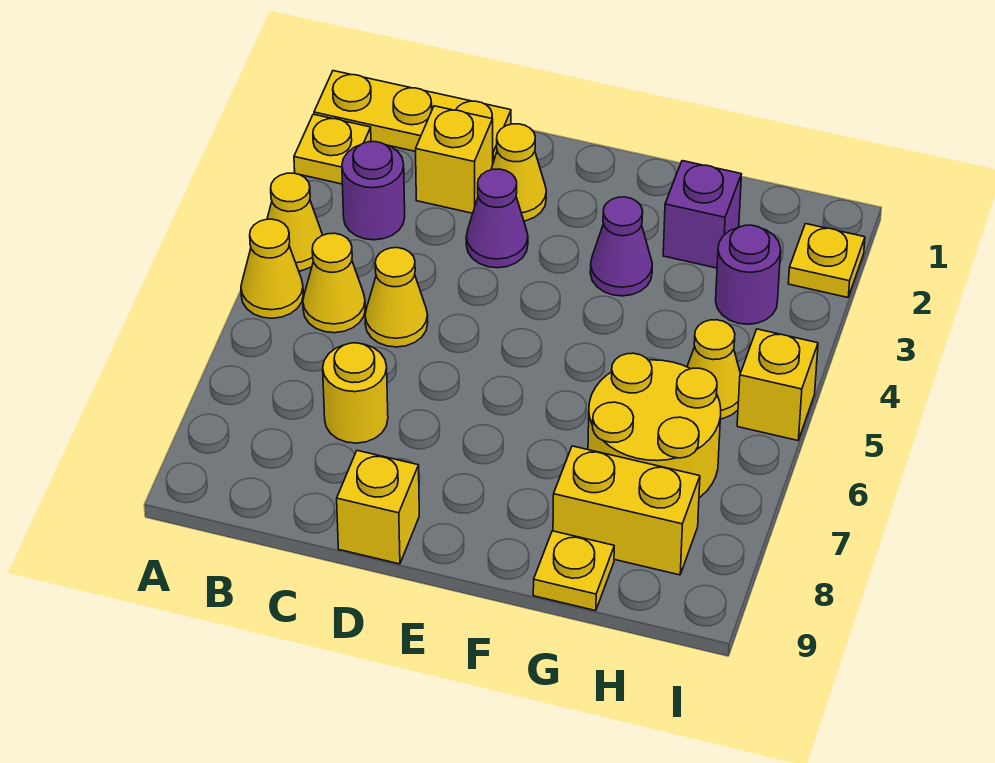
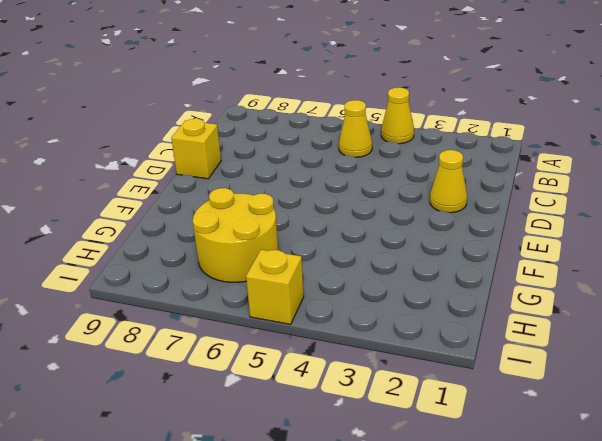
none -> yellow plate A1:C1 level 1
none -> yellow plate A2 level 1
none -> yellow cone A5 level 1

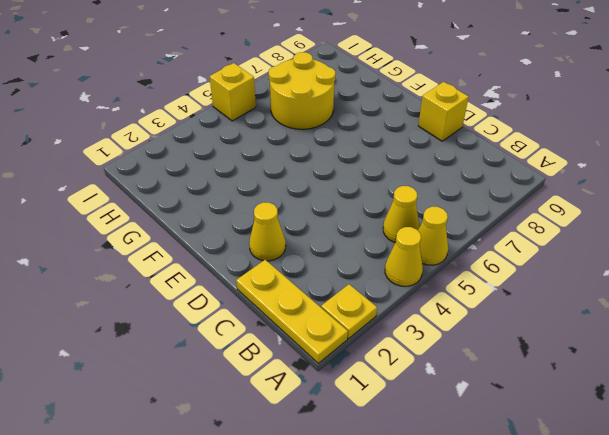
none -> purple round brick B3 level 1
none -> yellow brick C2 level 1
none -> yellow cone C5 level 1

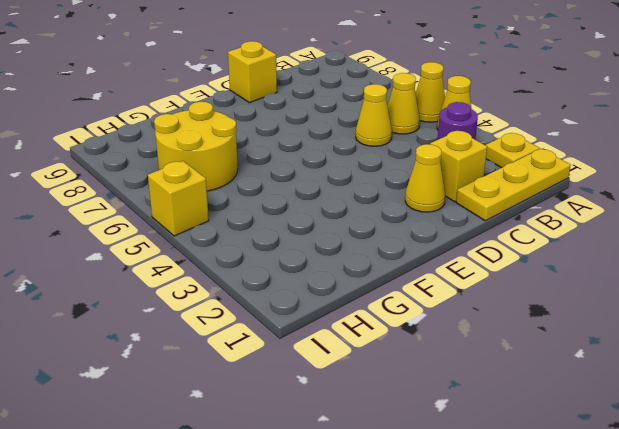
none -> yellow round brick C7 level 1
none -> purple cone D3 level 1
none -> purple cone F3 level 1

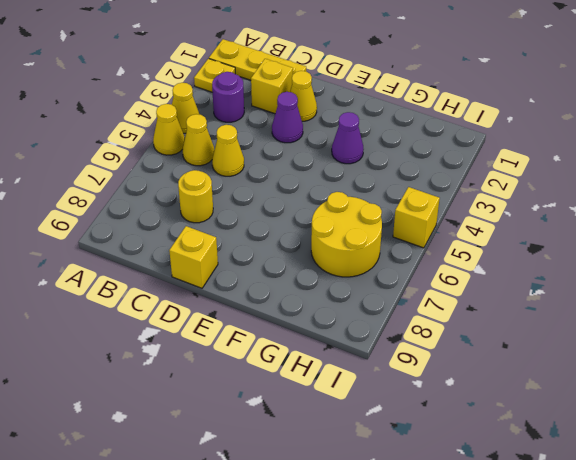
none -> purple brick G2 level 1
none -> yellow brick G8:H8 level 1
none -> yellow plate G9 level 1

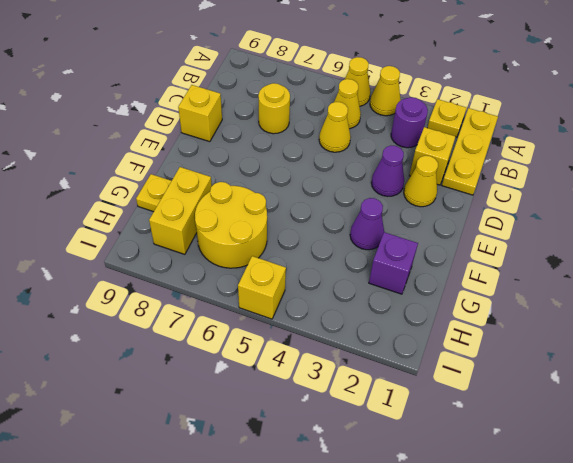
none -> purple round brick H3 level 1
none -> yellow cone H5 level 1
none -> yellow plate I2 level 1

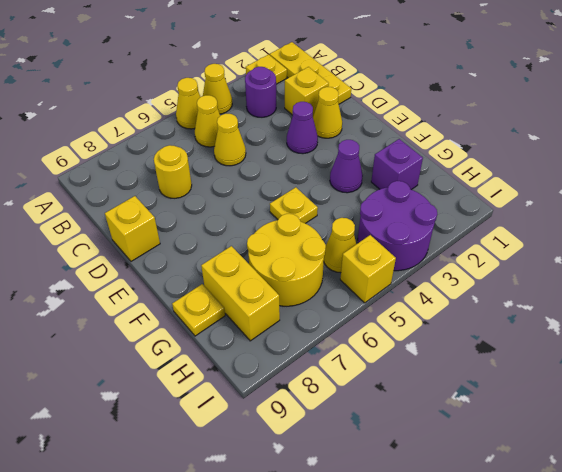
yellow plate F5 level 1 -> yellow plate I2 level 1
purple round brick H3:I4 level 1 -> purple round brick H3 level 1

